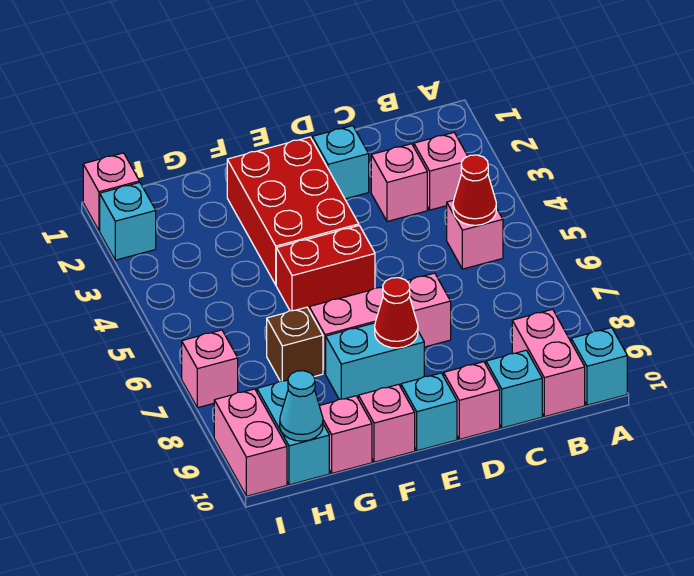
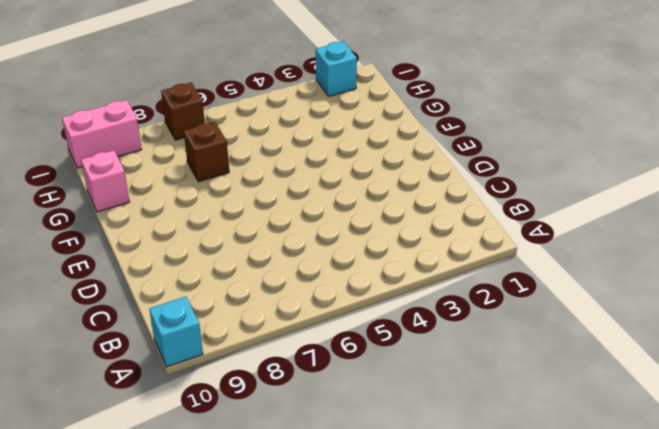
brown brick I7 level 1 -> pink brick I7 level 1
none -> pink brick B3 level 1
none -> pink brick B5 level 1
none -> pink brick B9:B10 level 1

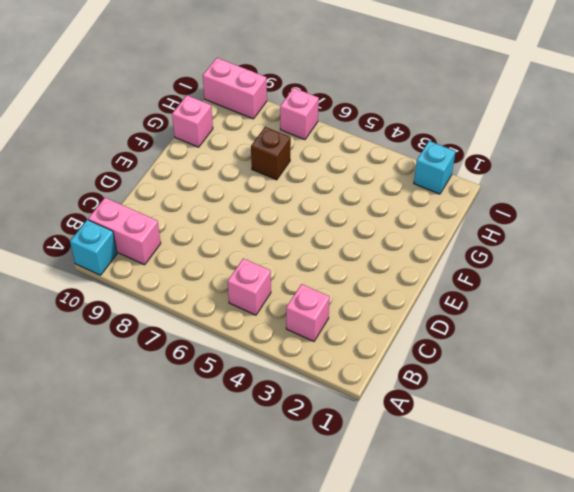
none -> pink brick C3 level 1
none -> cyan brick C10 level 1
none -> cyan brick D2 level 1

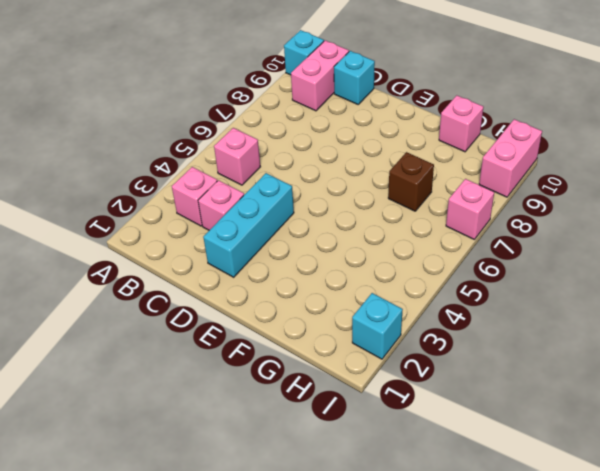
cyan brick D2:D4 level 1 -> cyan brick D2 level 1
none -> pink brick D7:F7 level 1
none -> pink brick D10 level 1
none -> red brick E2:F4 level 1

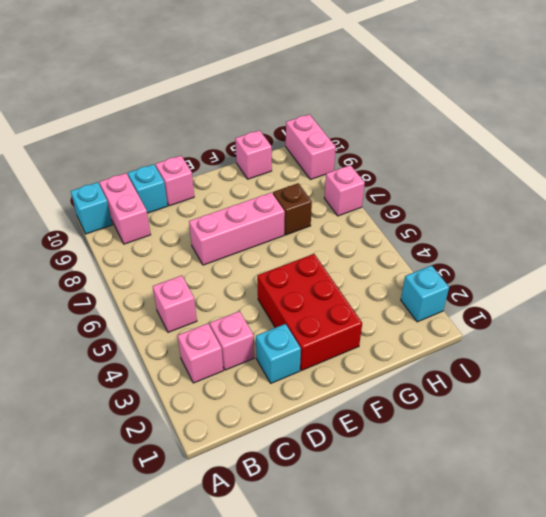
none -> red brick E5:F5 level 1
none -> cyan brick E8:F8 level 1
none -> cyan brick E10 level 1

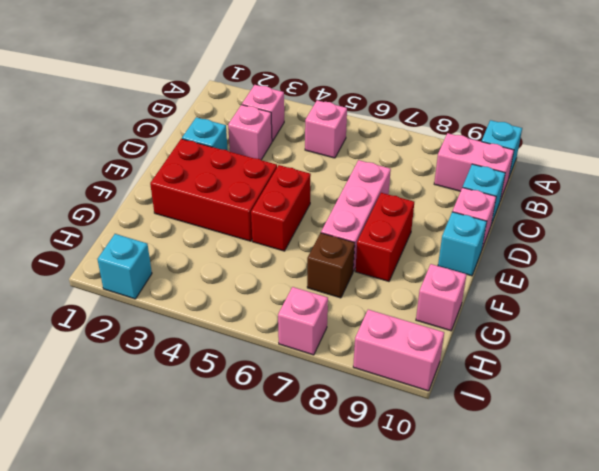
red brick E8:F8 level 1 -> cyan brick E8:F8 level 1
none -> pink brick F10 level 1
none -> cyan brick H9:H10 level 1
none -> pink brick I1 level 1

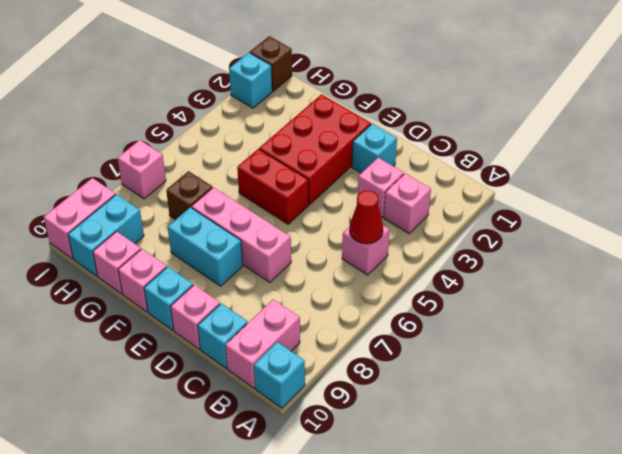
brown brick I1 level 1 -> pink brick I1 level 1
none -> red cone E8 level 2
none -> cyan cone H10 level 2

